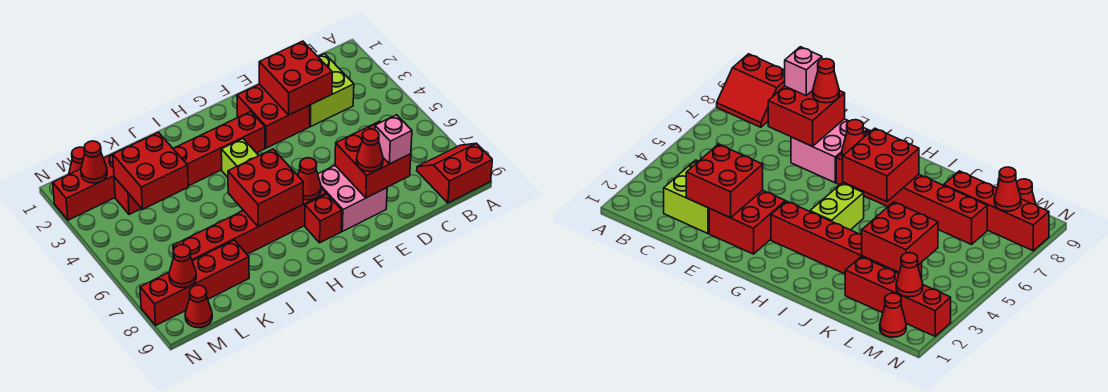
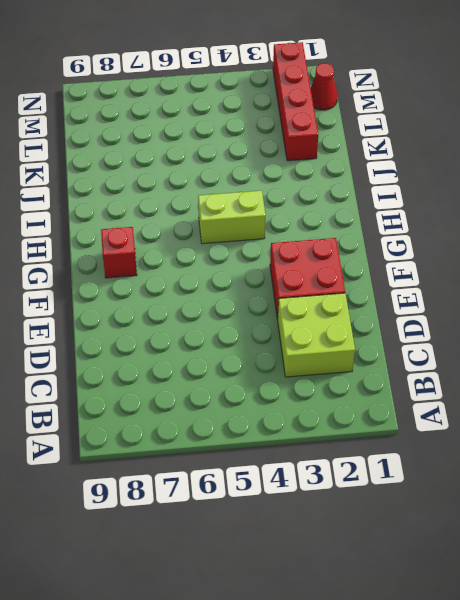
none -> red slope A8:B9 level 1 top 9
none -> pink brick E7:F8 level 1
none -> red brick G3:L3 level 1

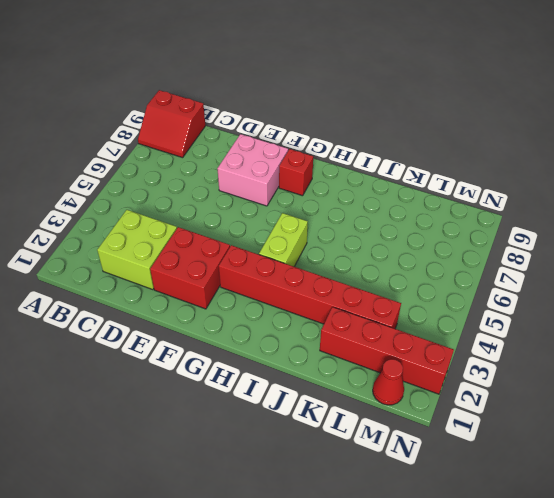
none -> red brick G7:L7 level 1
none -> red brick K8:N8 level 1
none -> red cone M9 level 1

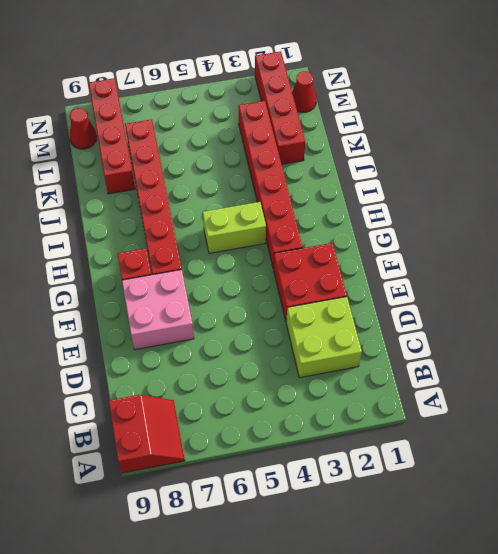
none -> red brick D2:E3 level 2
none -> red brick D7:E8 level 2
none -> red cone G7 level 2

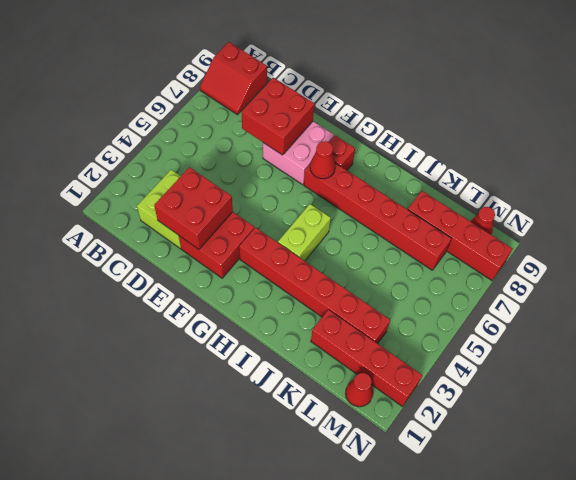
none -> red brick H6:I7 level 2
none -> red brick K3:L4 level 2
none -> red cone M2 level 2

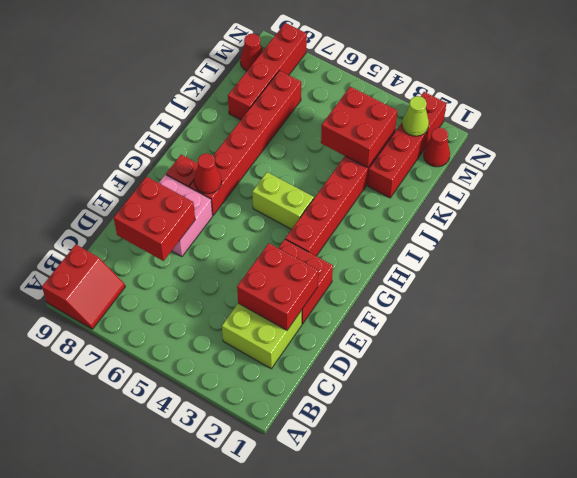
lime cone M2 level 2 -> red cone M2 level 2
none -> red brick H6:I7 level 2
none -> red cone M8 level 2
none -> pink brick D8 level 3

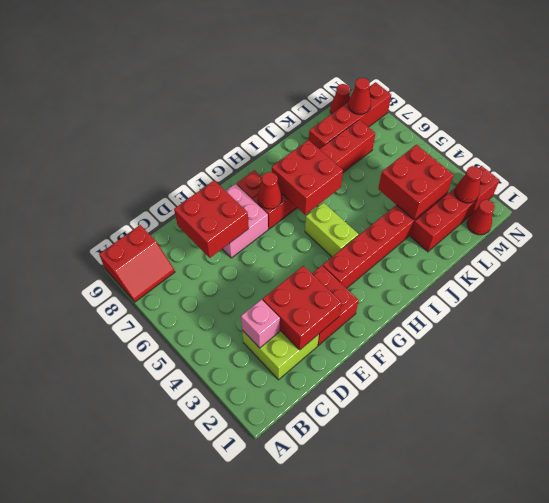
pink brick C3 level 2 -> pink brick D8 level 3
none -> red cone E8 level 3

